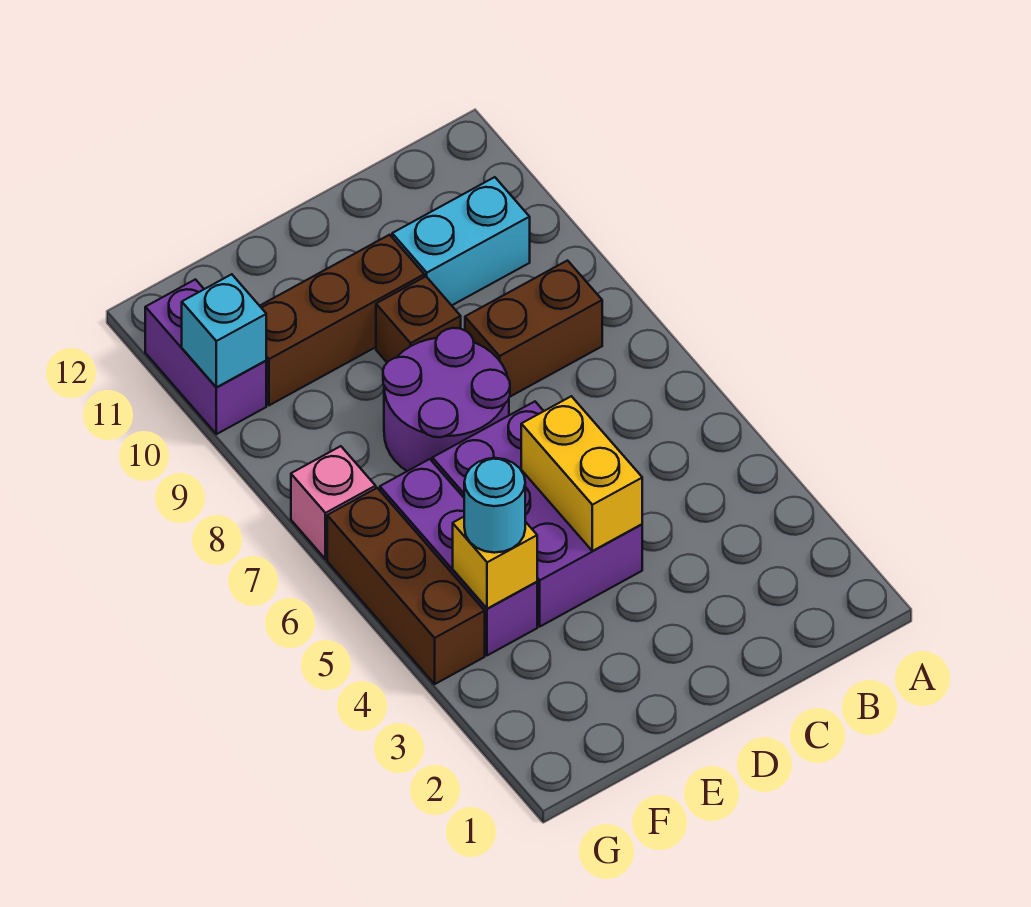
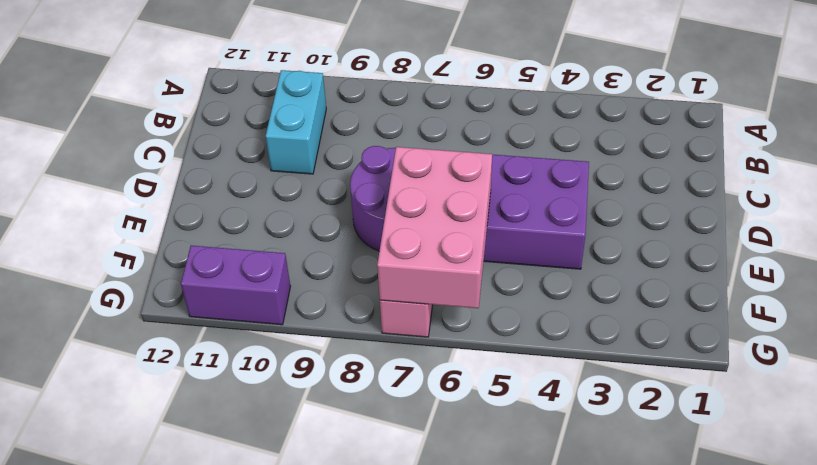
pink brick E6:G7 level 2 -> none
none -> brown brick B8:C8 level 1
none -> brown brick D9 level 1
none -> brown brick D10:F10 level 1

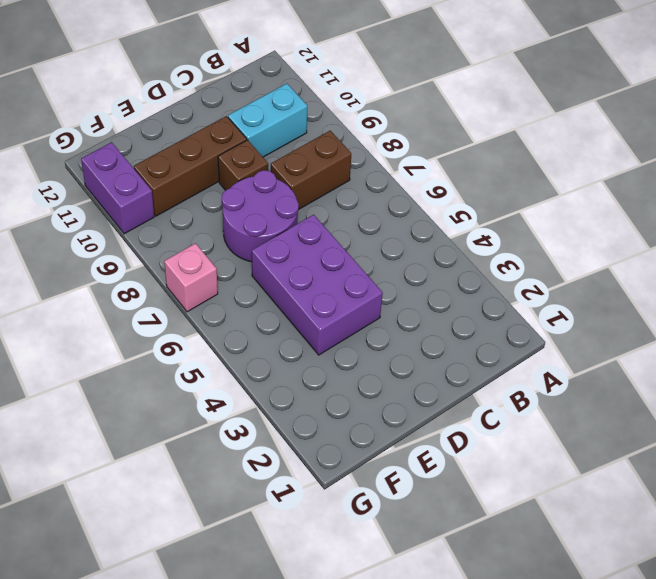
none -> purple brick F4:F6 level 1
none -> brown brick G4:G6 level 1
none -> yellow brick D4:D5 level 2

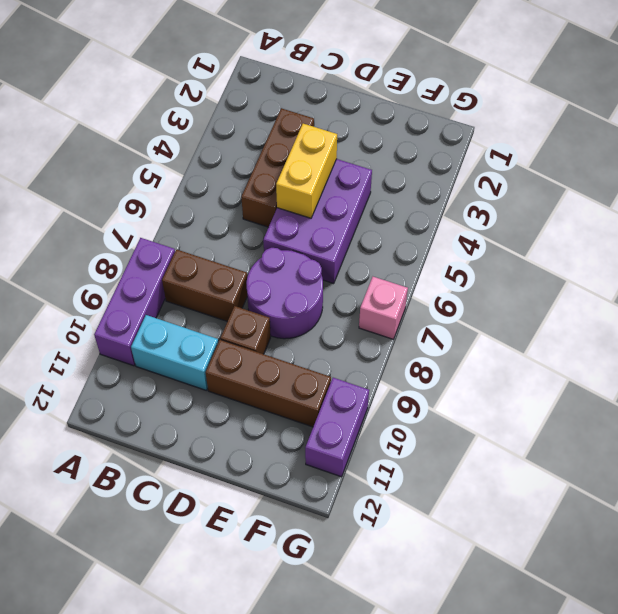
purple brick A8:A10 level 1 -> purple brick F4:F6 level 1
brown brick C3:C5 level 1 -> brown brick G4:G6 level 1
none -> yellow brick F4 level 2
none -> cyan brick G10 level 2
none -> cyan round brick F4 level 3

